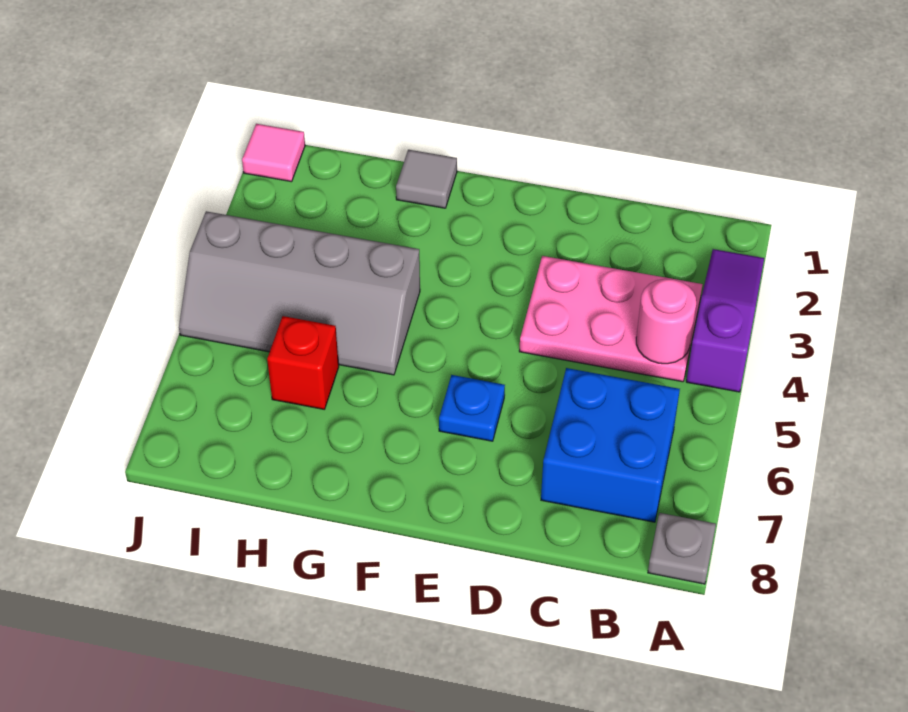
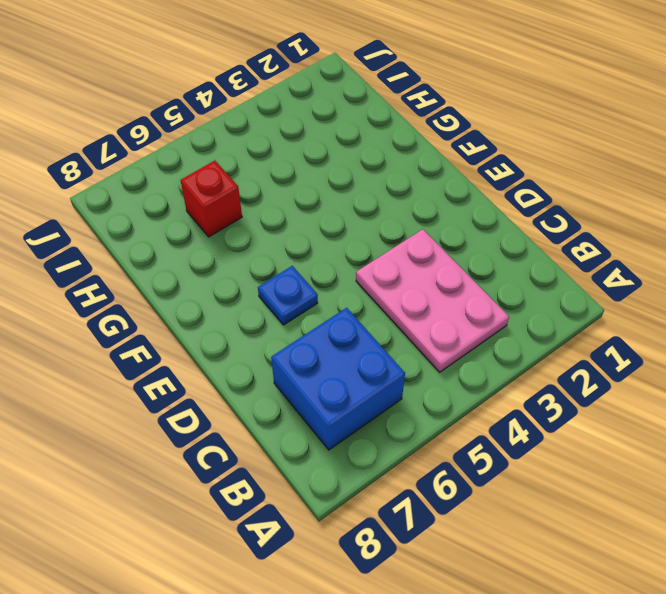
none -> purple slope A2:A4 level 1 top 4
none -> grey plate A8 level 1

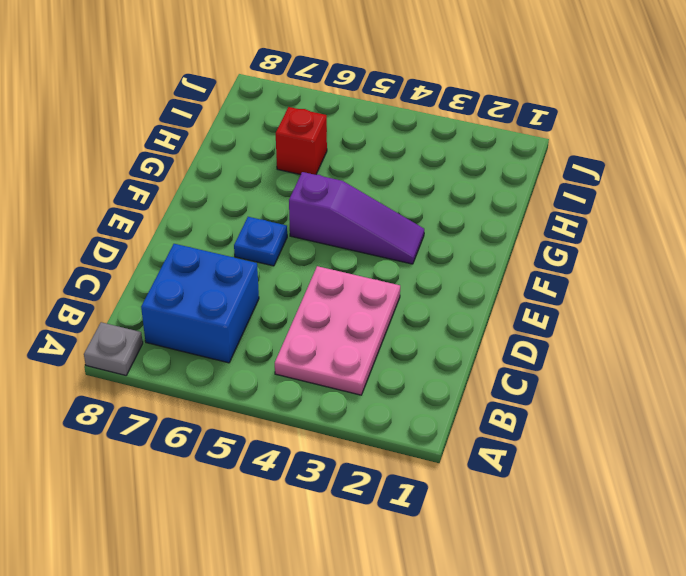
purple slope F3:F5 level 1 top 5 -> purple slope A2:A4 level 1 top 4
none -> grey tile G1 level 1
none -> grey slope G4:J5 level 1 top 4

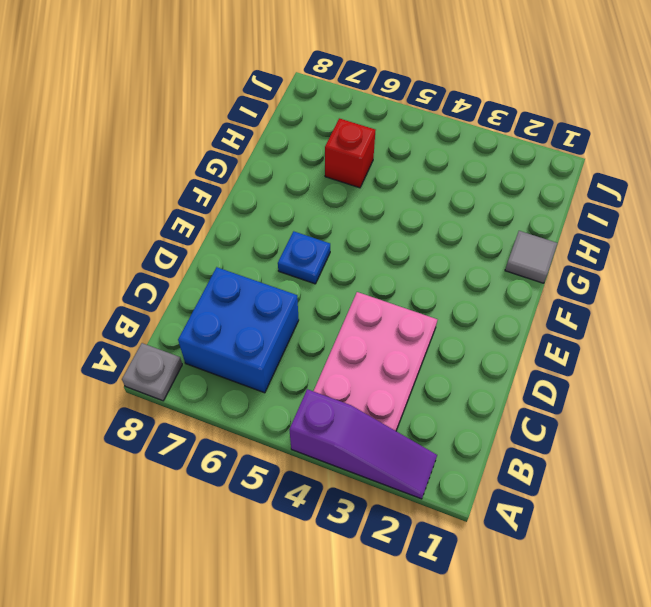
none -> grey slope G4:J5 level 1 top 4
none -> pink tile J1 level 1

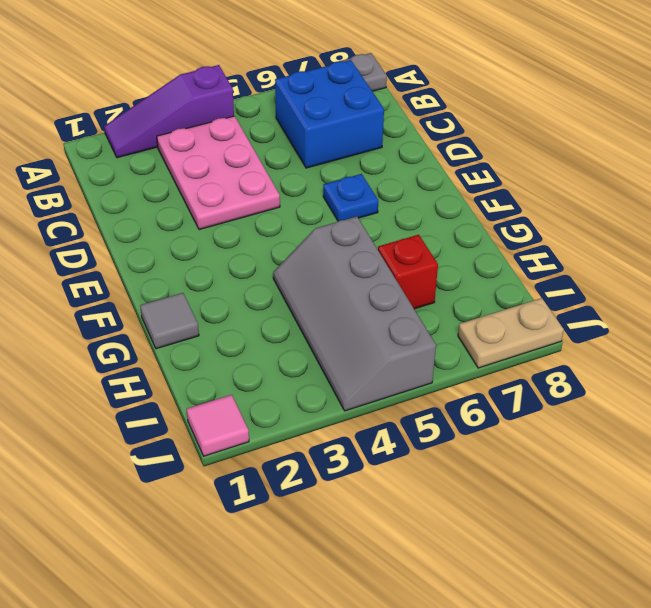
grey slope G4:J5 level 1 top 5 -> grey slope G4:J5 level 1 top 4
tan plate J7:J8 level 1 -> none
none -> pink round brick B4 level 2

